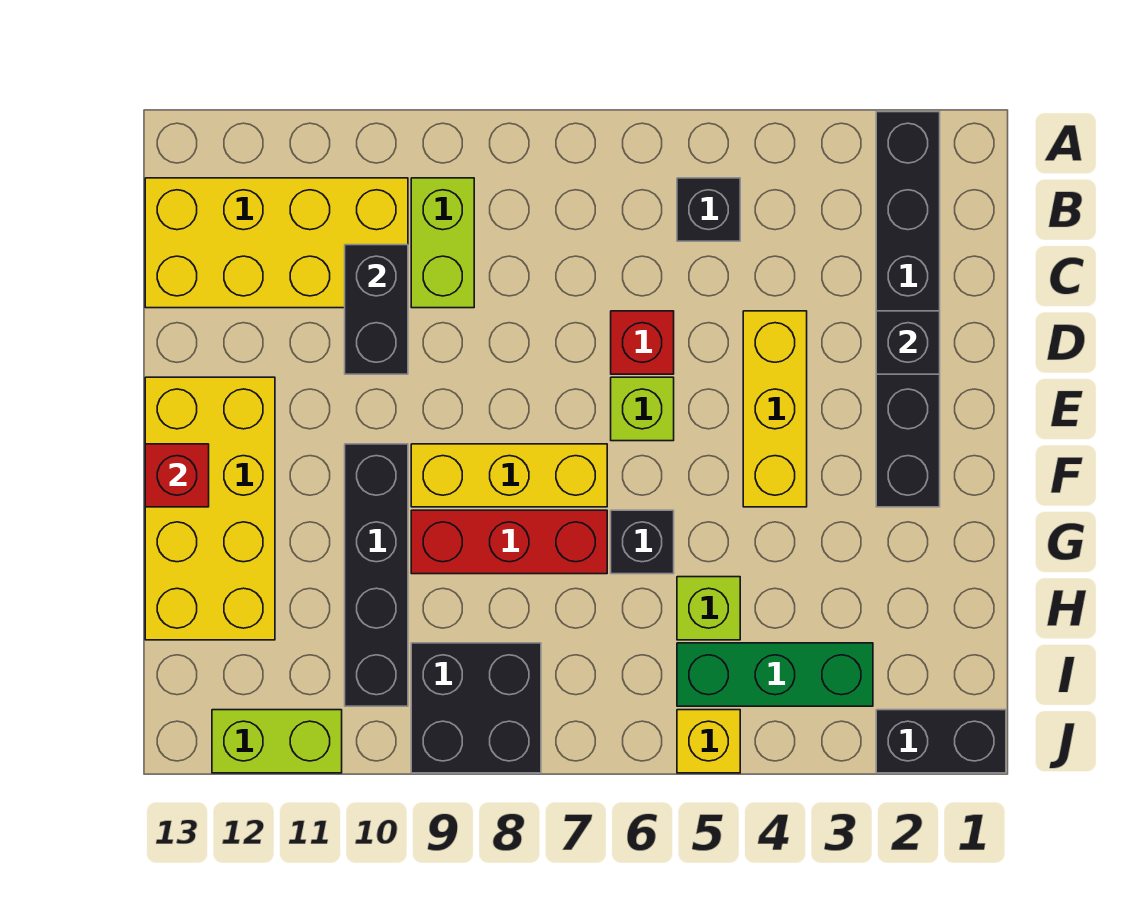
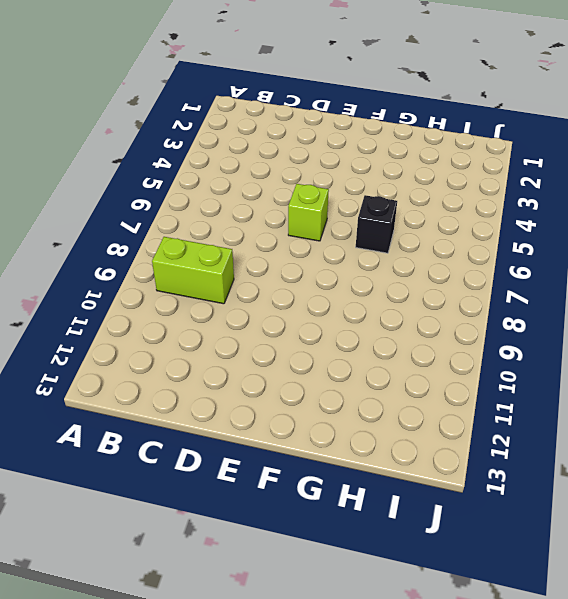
none -> black brick A2:F2 level 1
none -> black brick B5 level 1
none -> yellow brick B10:C13 level 1

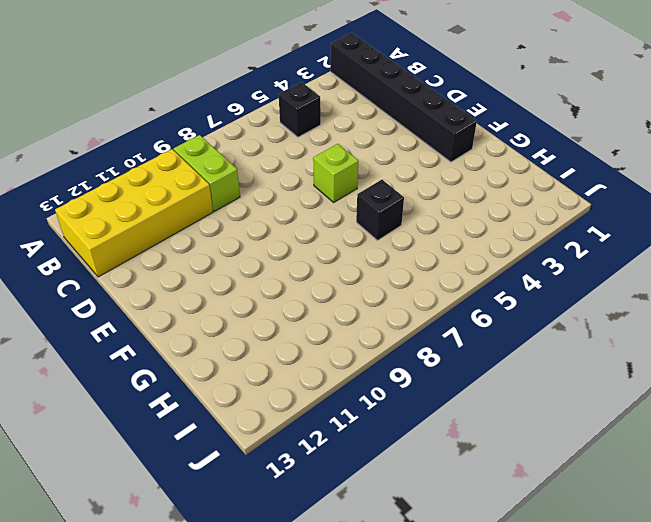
none -> yellow brick D4:F4 level 1
none -> red brick D6 level 1
none -> yellow brick E12:H13 level 1

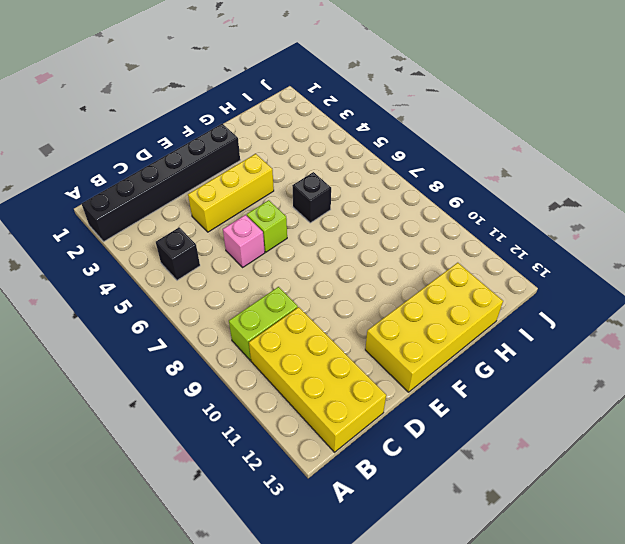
pink brick D6 level 1 -> red brick D6 level 1
none -> yellow brick F7:F9 level 1
none -> black brick F10:I10 level 1
none -> red brick G7:G9 level 1

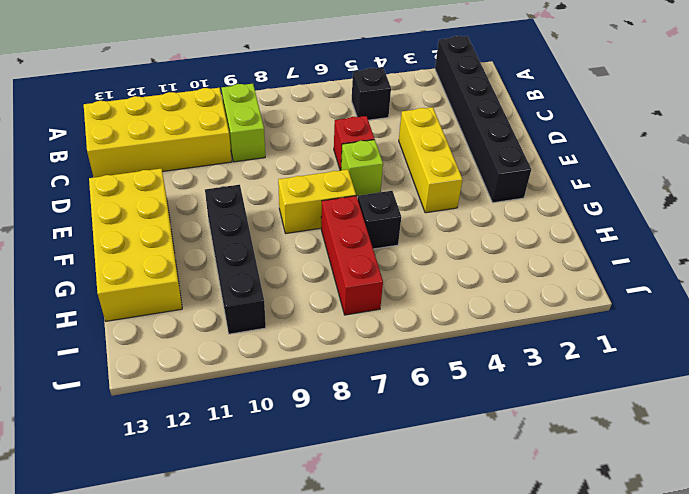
yellow brick F7:F8 level 1 -> yellow brick F7:F9 level 1
red brick G7:I7 level 1 -> red brick G7:G9 level 1
none -> lime brick H5 level 1
none -> green brick I3:I5 level 1
none -> black brick I8:J9 level 1

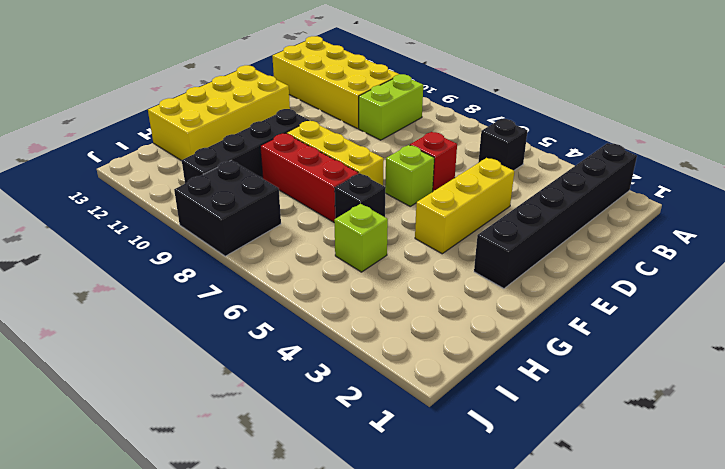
none -> green brick I3:I5 level 1
none -> black brick J1:J2 level 1
none -> yellow brick J5 level 1

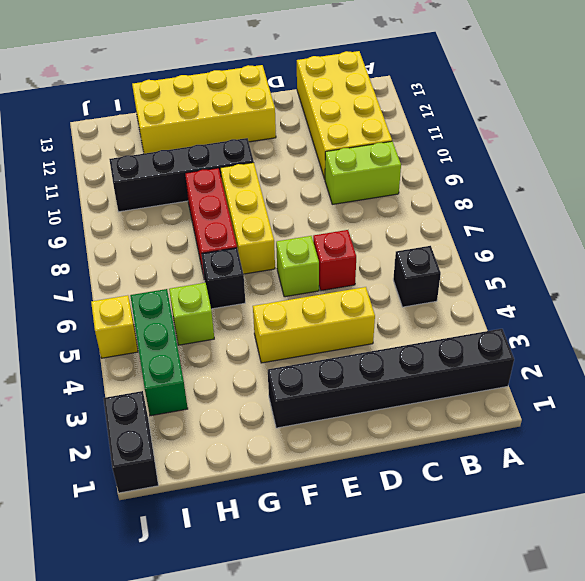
none -> black brick I8:J9 level 1
none -> lime brick J11:J12 level 1
none -> black brick C10:D10 level 2

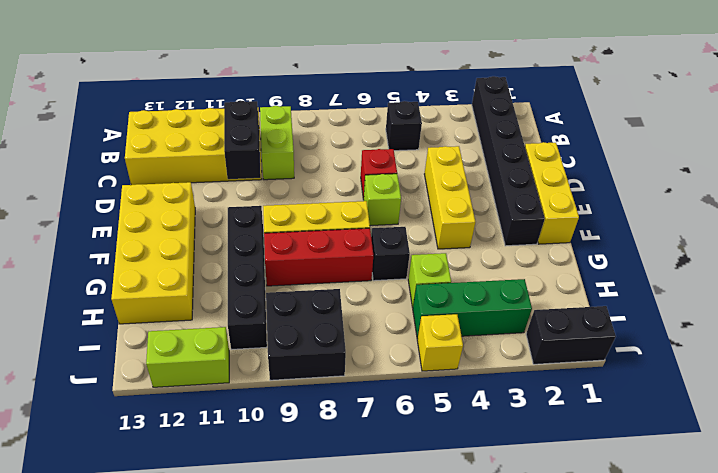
yellow brick D1:F1 level 1 -> none
none -> black brick D2 level 2
none -> red brick F13 level 2

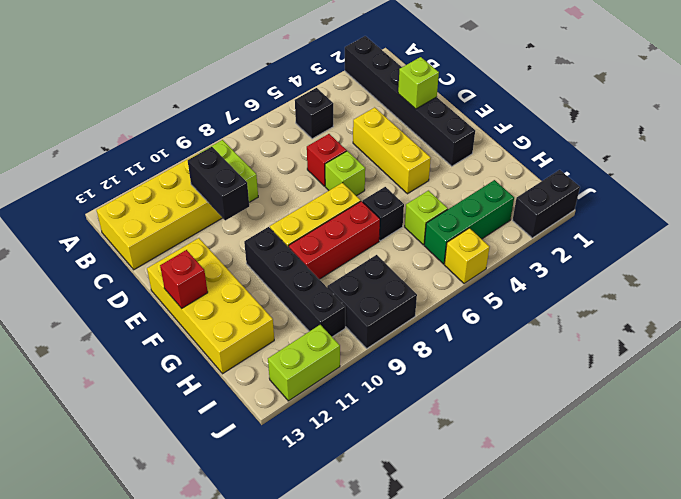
lime brick D2 level 2 -> black brick D2 level 2

